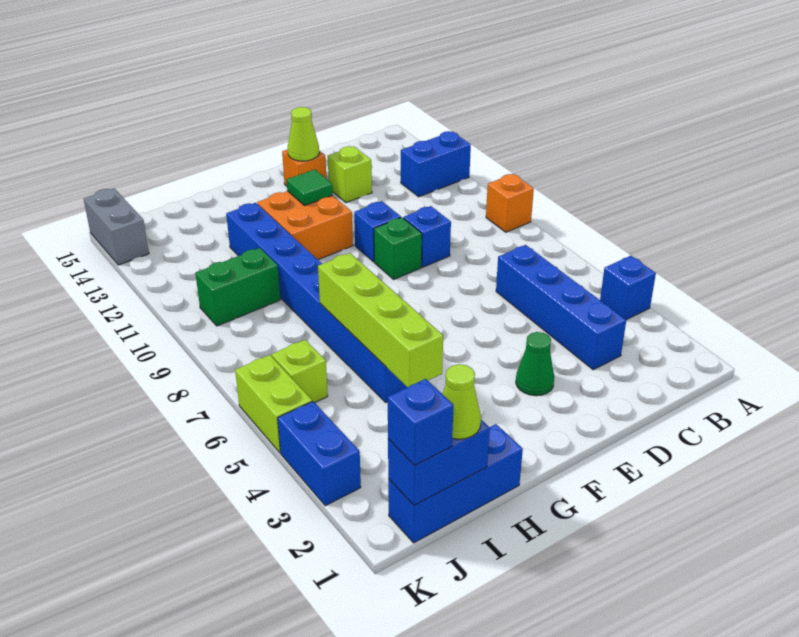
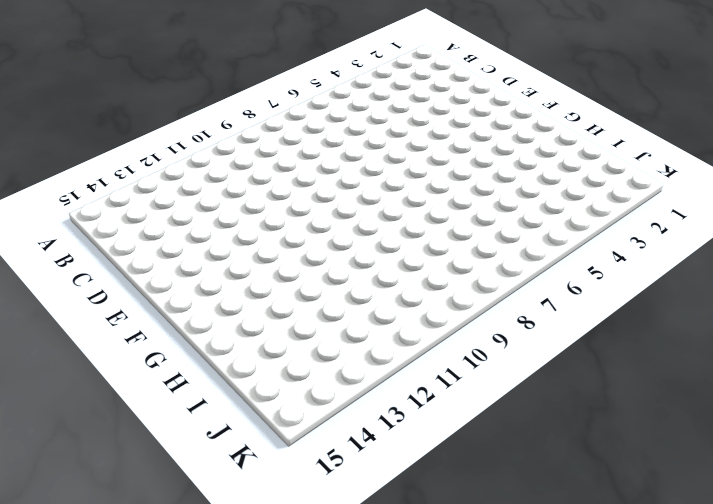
none -> blue brick A4 level 1
none -> orange brick A9 level 1
none -> blue brick A12:B12 level 1

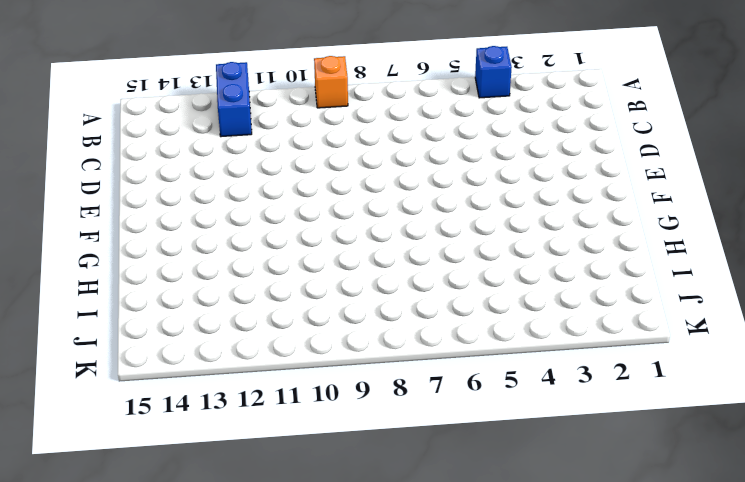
none -> blue brick C3:C6 level 1
none -> blue brick D9 level 1
none -> lime brick D13 level 1

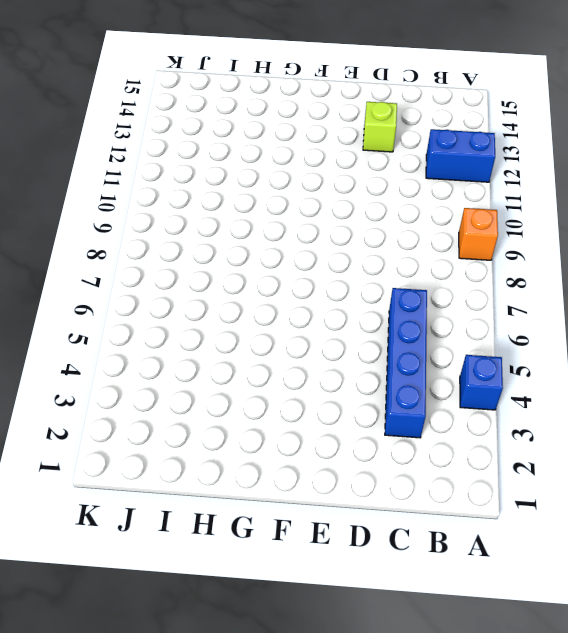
none -> blue brick D9 level 1
none -> green cone E3 level 1
none -> green brick E9 level 1

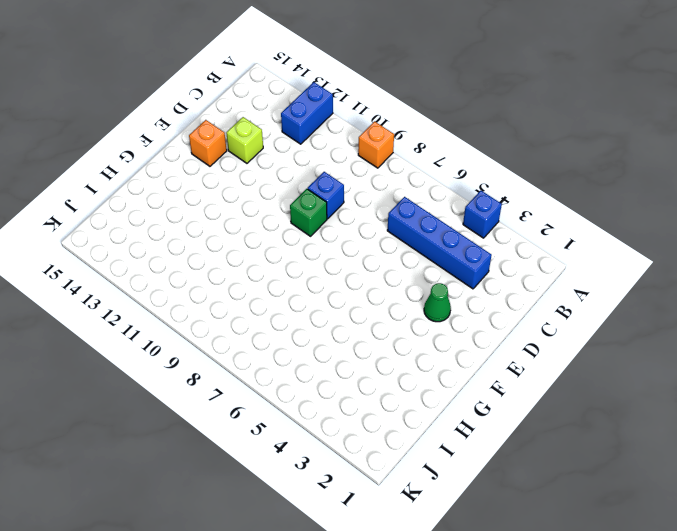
none -> blue brick E10 level 1
none -> orange brick F11:G12 level 1
none -> blue brick H1:J1 level 1

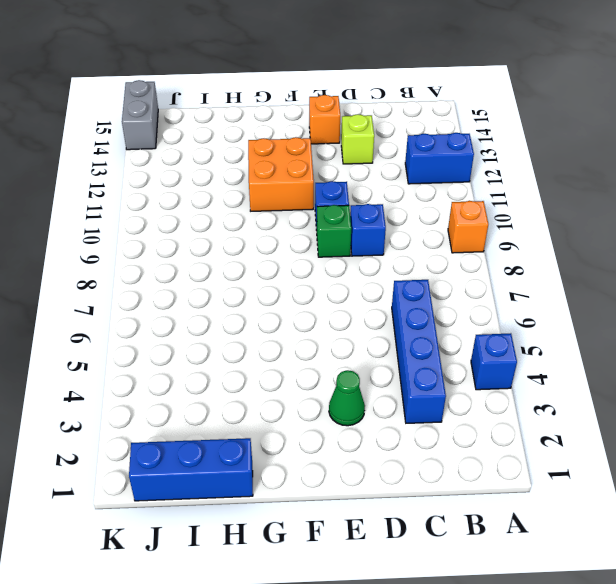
none -> blue brick H5:H12 level 1
none -> green brick I10:J10 level 1
none -> lime brick J6 level 1

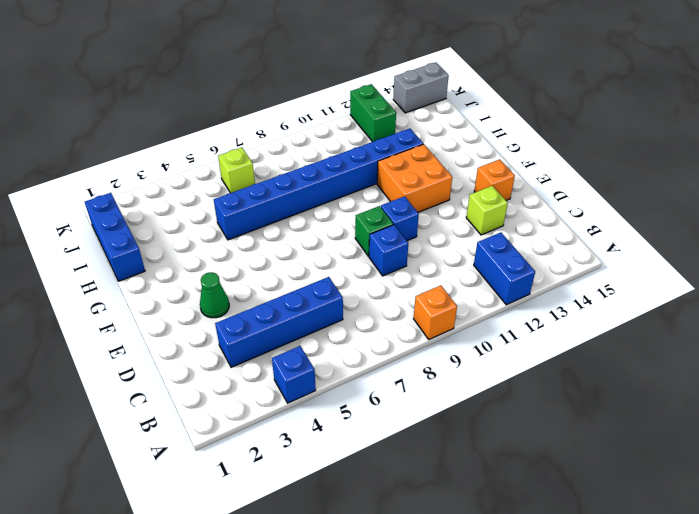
green brick J12:K12 level 1 -> green brick I10:J10 level 1
none -> blue brick K3:K4 level 1
none -> lime brick K5:K6 level 1
none -> lime cone E14 level 2

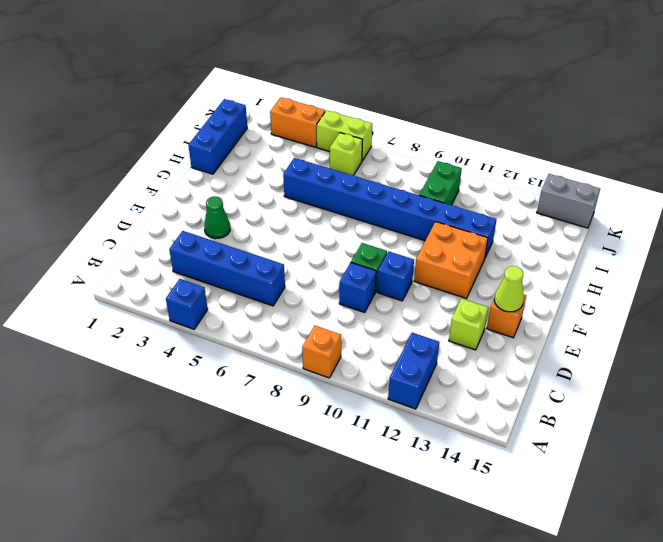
orange brick K3:K4 level 1 -> blue brick K3:K4 level 1
none -> green tile F12 level 2
none -> lime brick H4:H7 level 2
none -> blue brick I1:J1 level 2

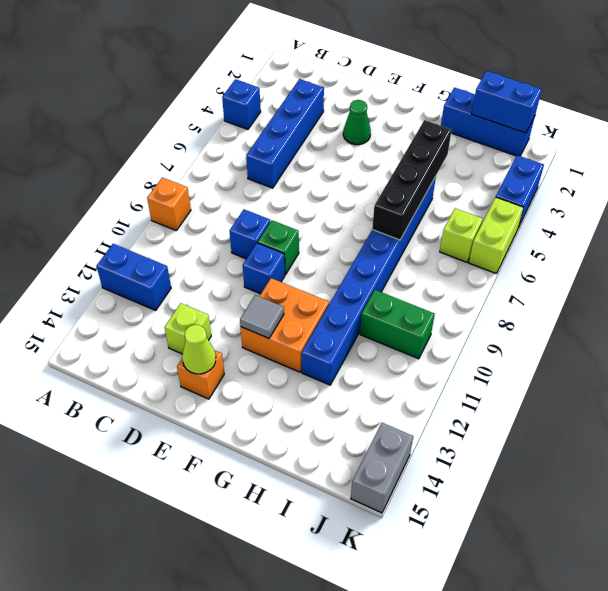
grey tile F12 level 2 -> green tile F12 level 2
black brick H4:H7 level 2 -> lime brick H4:H7 level 2
none -> lime cone I1 level 3
none -> blue brick J1 level 3

